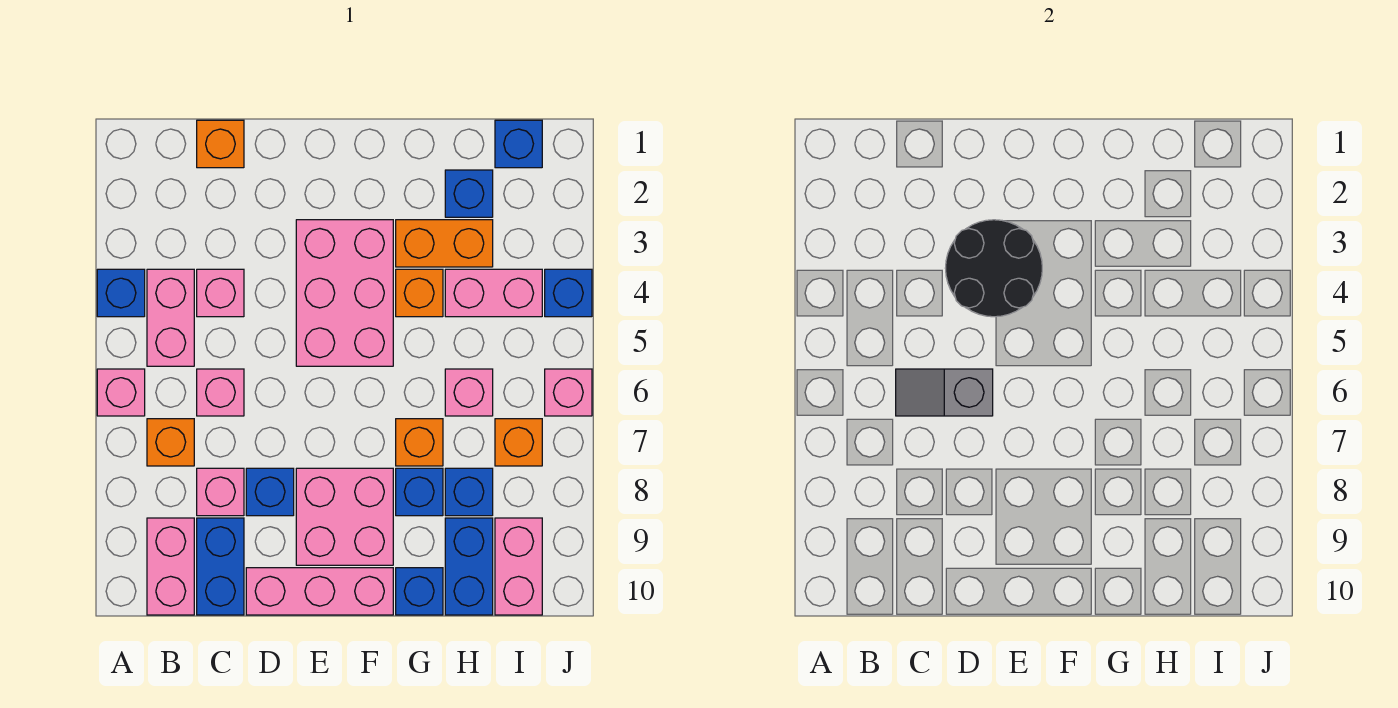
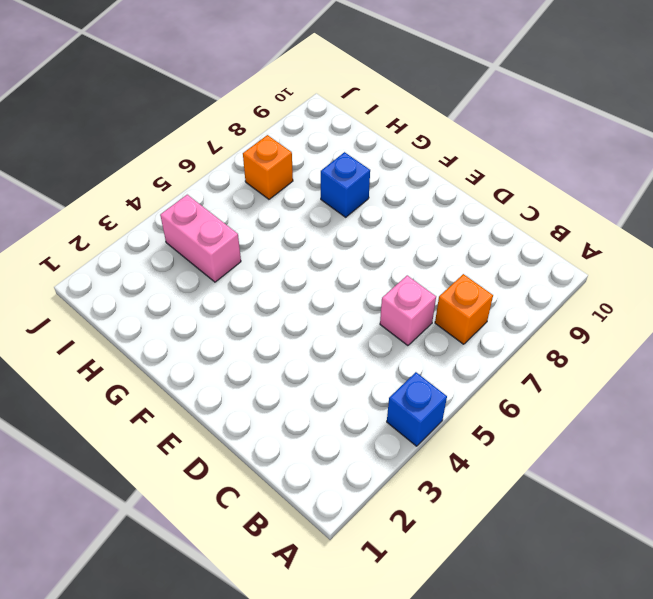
none -> pink brick A6 level 1
none -> pink brick B4:B5 level 1
none -> pink brick B9:B10 level 1
none -> orange brick C1 level 1

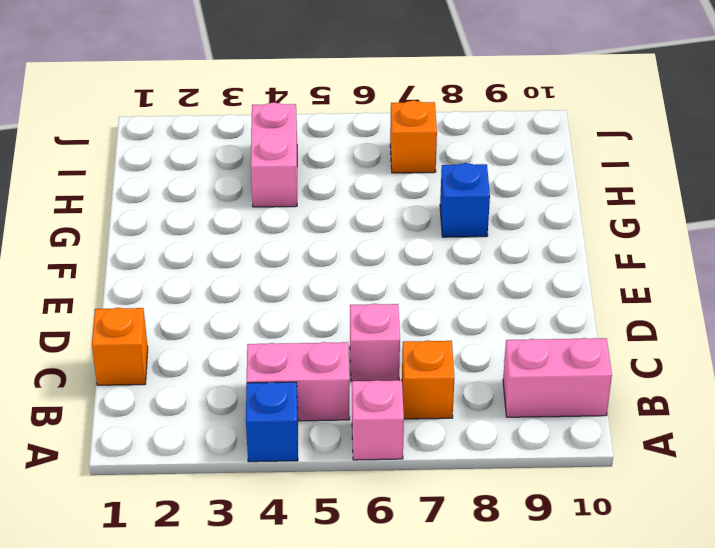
none -> pink brick C4 level 1
none -> pink brick C8 level 1
none -> blue brick C9:C10 level 1
none -> blue brick D8 level 1

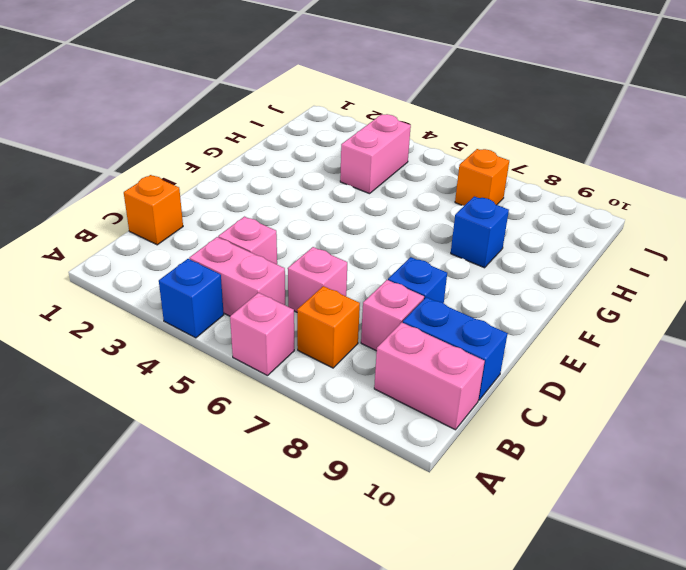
none -> pink brick D10:F10 level 1
none -> pink brick E3:F5 level 1
none -> pink brick E8:F9 level 1
none -> orange brick G3:H3 level 1

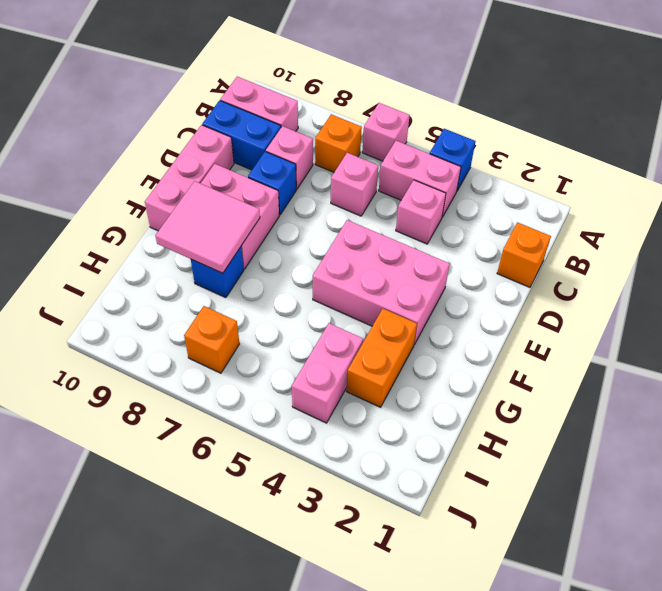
pink tile F8:G9 level 2 -> none
none -> orange brick G4 level 1
none -> orange brick G7 level 1
none -> blue brick G10 level 1
none -> blue brick H2 level 1

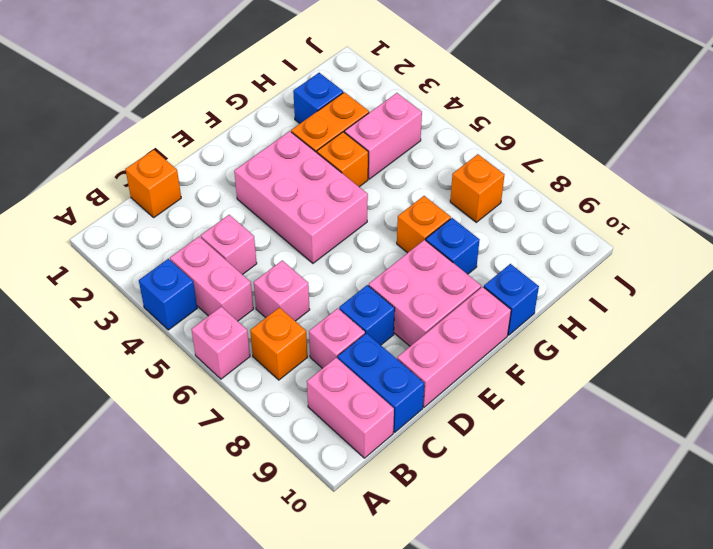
none -> pink brick H6 level 1
none -> blue brick H8 level 1
none -> blue brick H9:H10 level 1
none -> blue brick I1 level 1

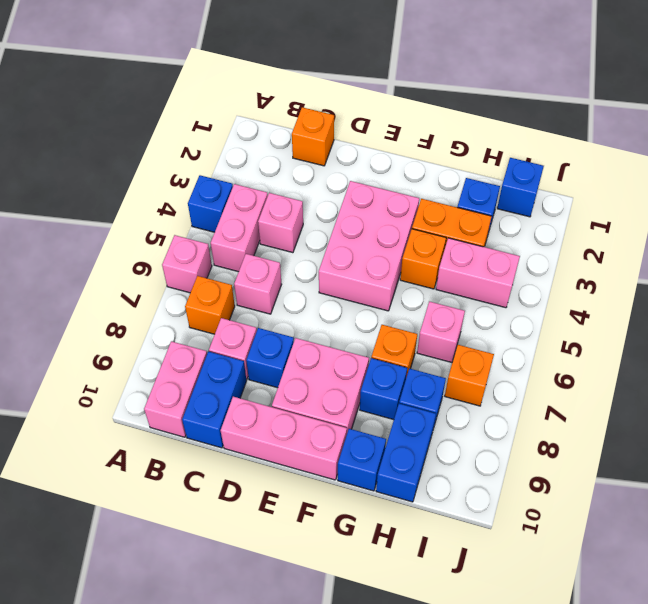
none -> pink brick I9:I10 level 1
none -> blue brick J4 level 1
none -> pink brick J6 level 1
none -> grey slope C6:D6 level 2 top D

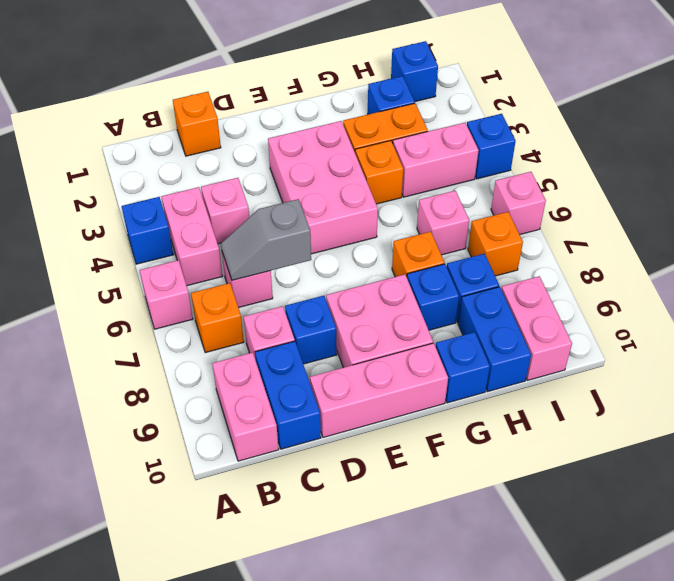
none -> black round brick D3:E4 level 2

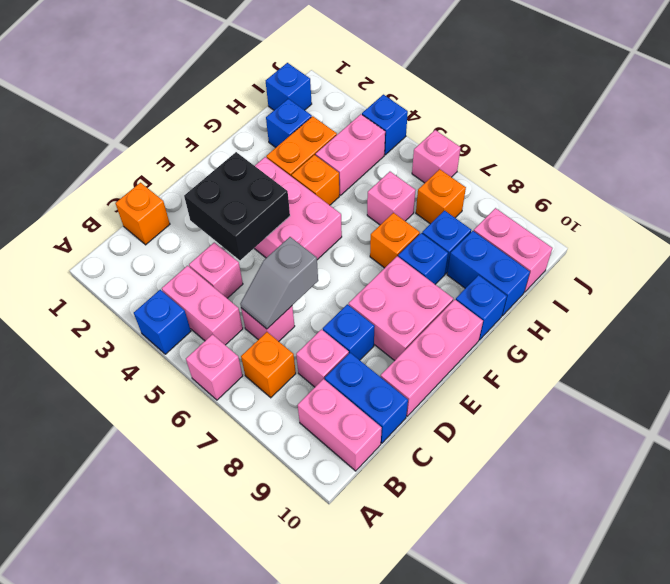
black brick D3:E4 level 2 -> black round brick D3:E4 level 2

